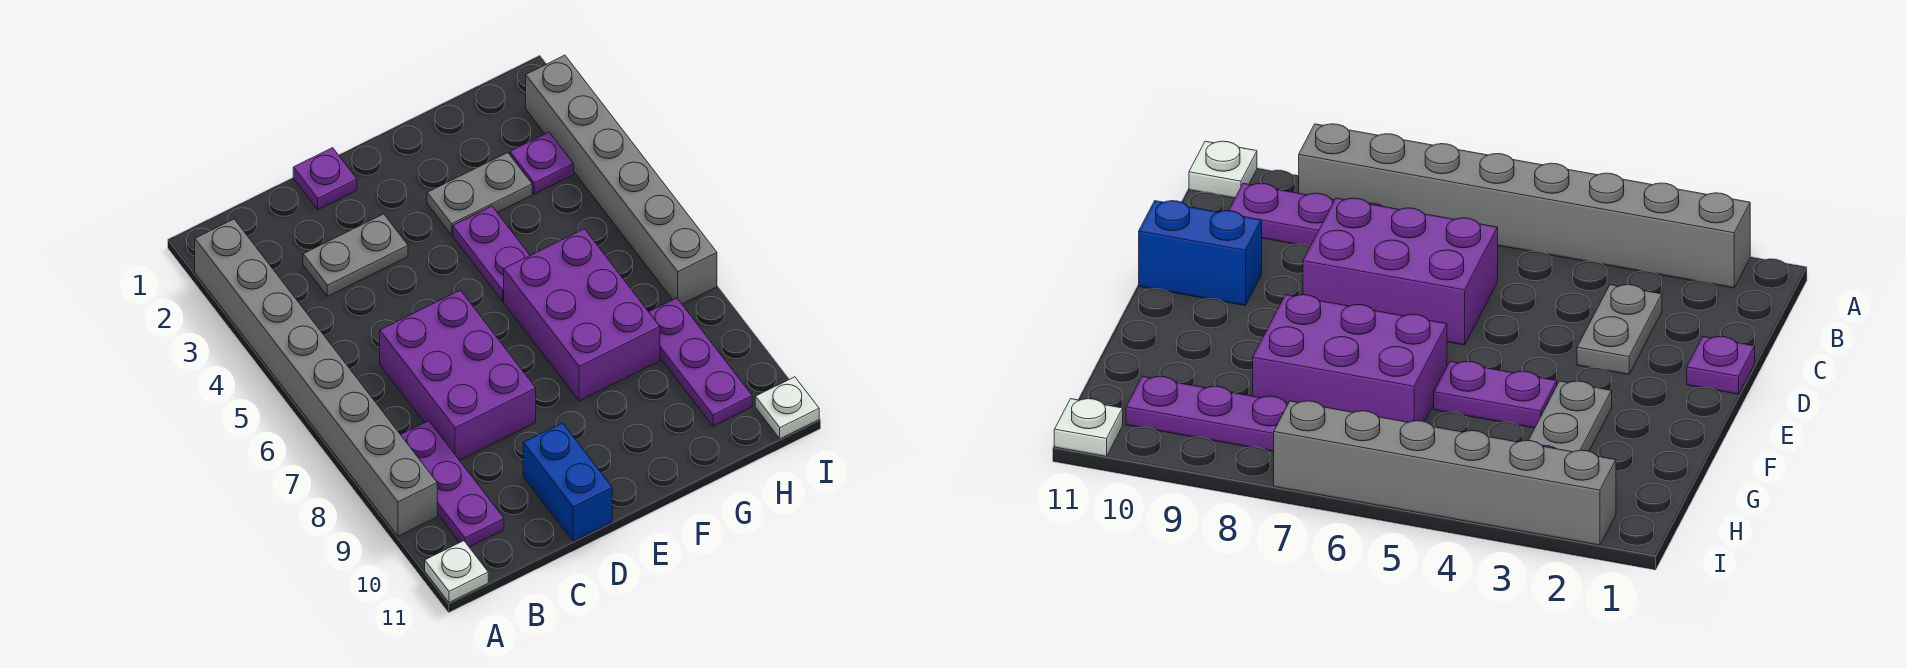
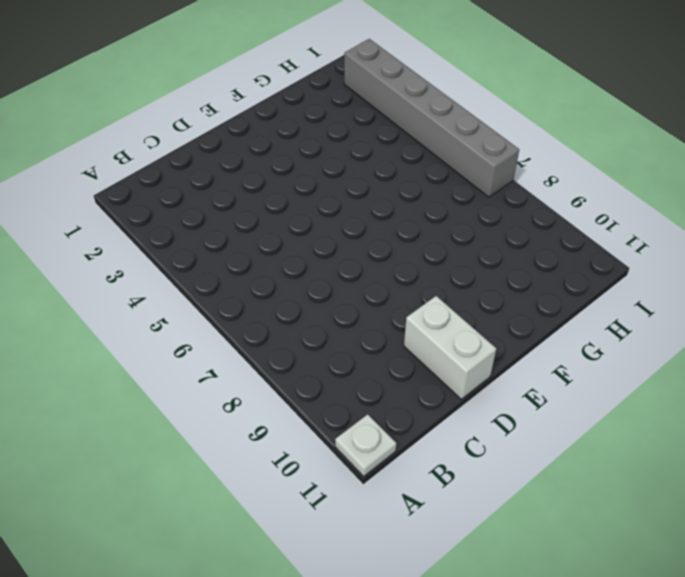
white brick D10:D11 level 1 -> blue brick D10:D11 level 1
none -> grey brick A2:A9 level 1
none -> purple plate B8:B10 level 1
none -> grey plate C3:D3 level 1

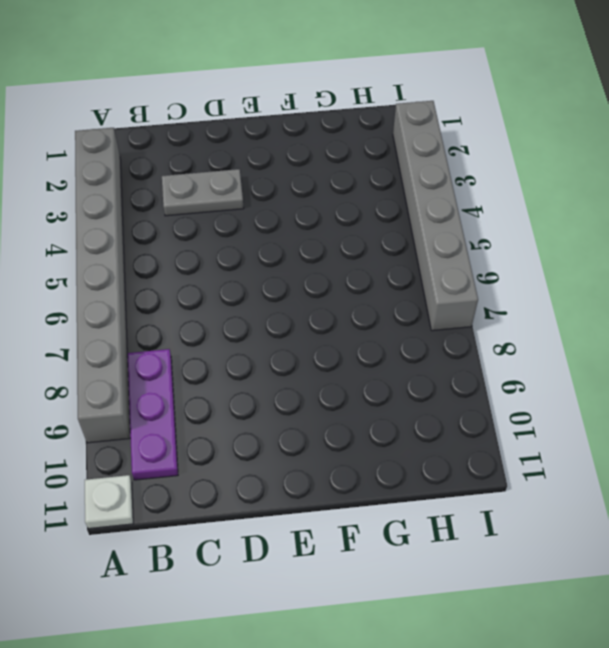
none -> purple brick C6:D8 level 1
none -> purple plate D1 level 1
none -> blue brick D10:D11 level 1

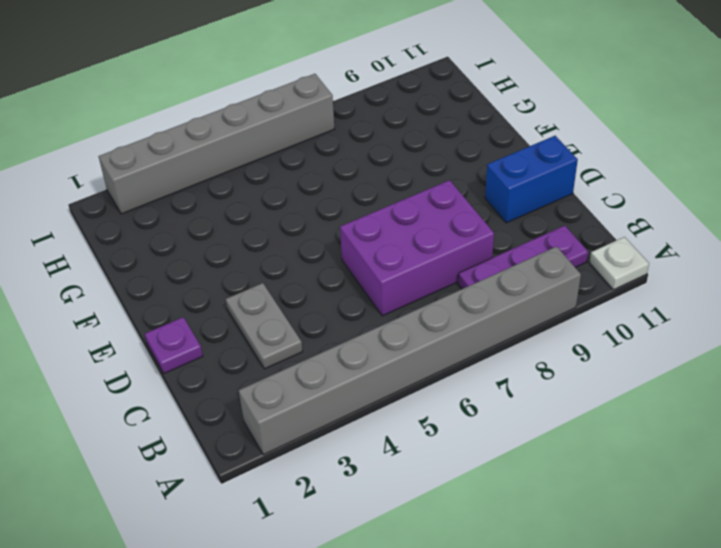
none -> grey plate F3:G3 level 1
none -> purple plate F4:F5 level 1
none -> purple brick F6:G8 level 1

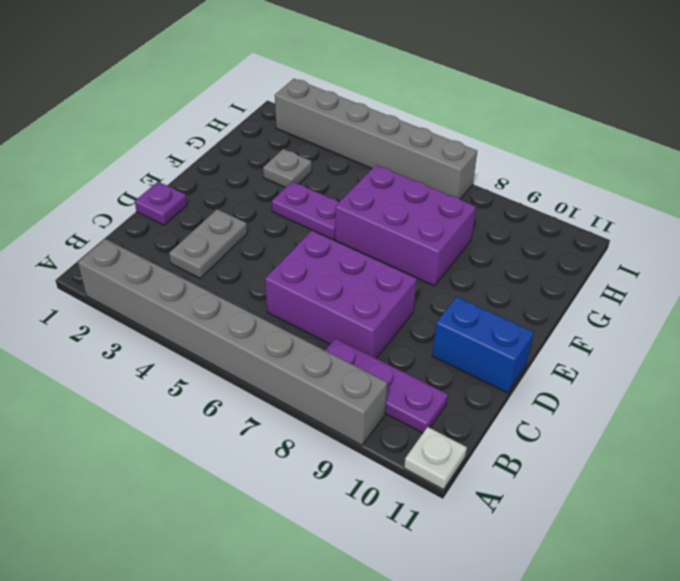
grey plate G3 level 1 -> grey plate F3:G3 level 1
none -> purple plate H3 level 1
none -> purple plate H8:H10 level 1
none -> white plate I11 level 1

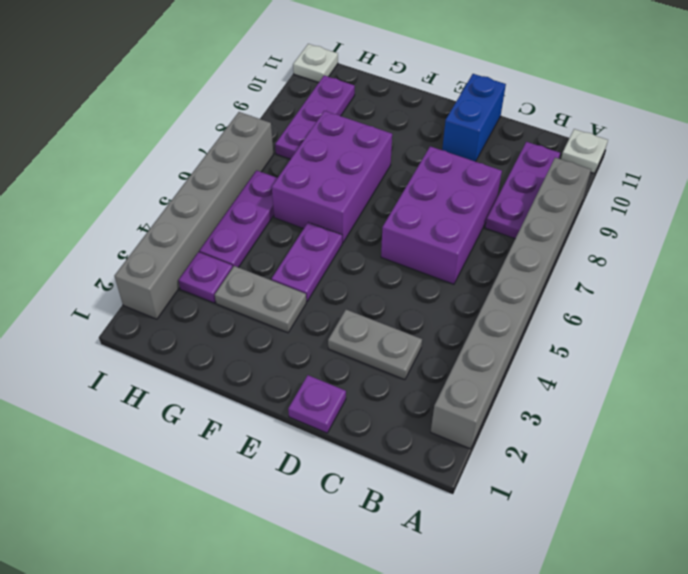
purple plate H4:H6 level 1 -> none

